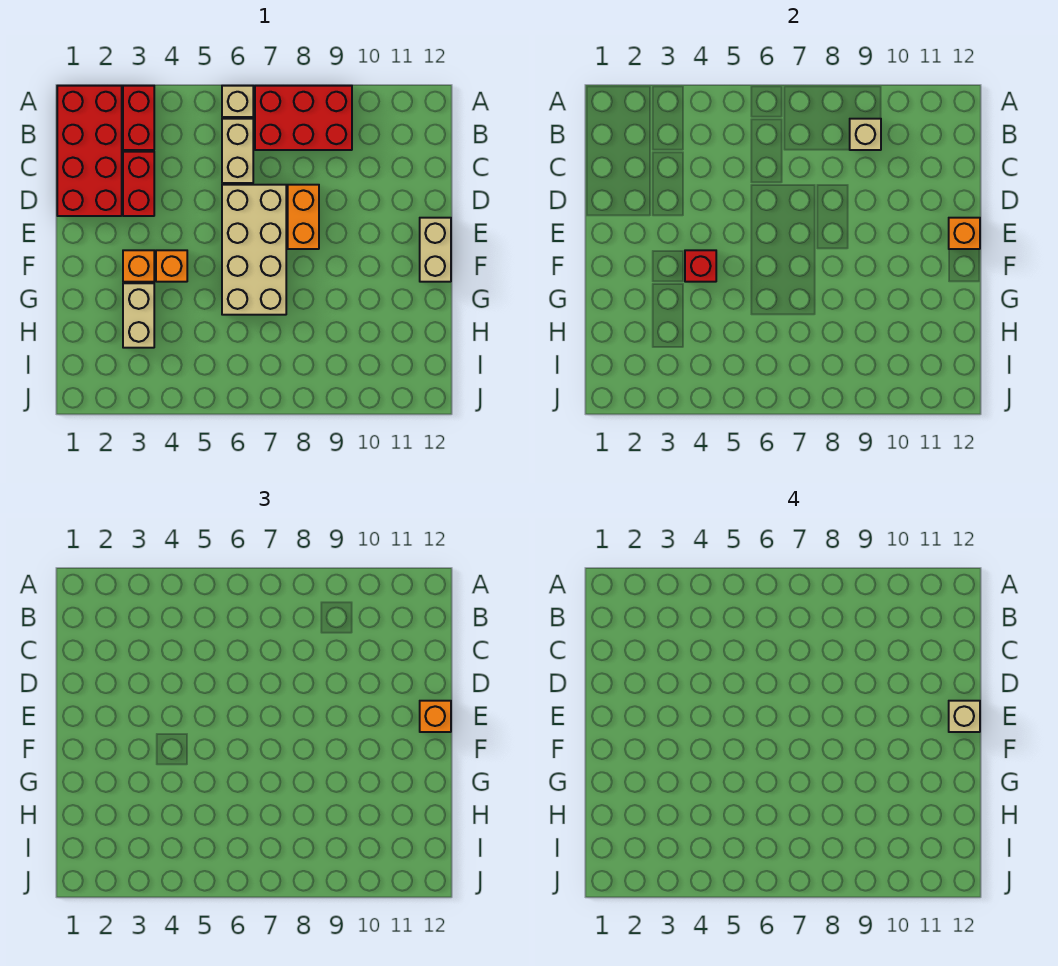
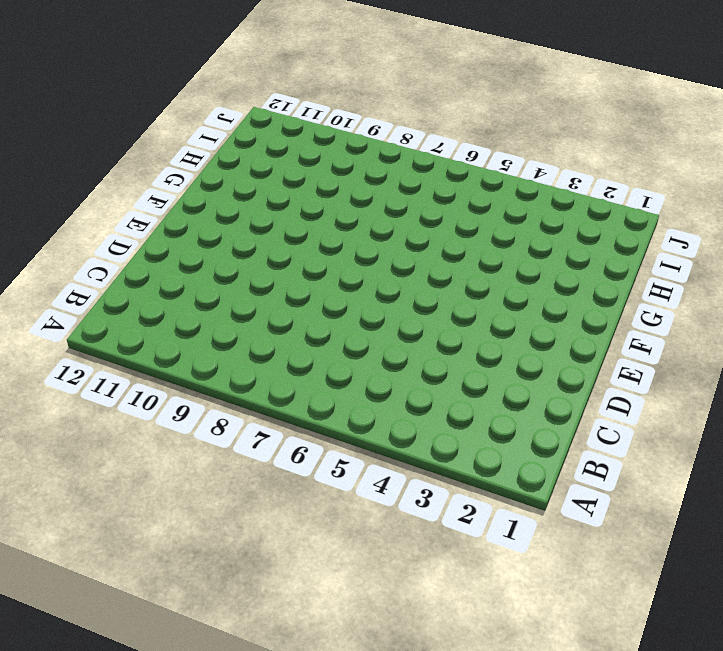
none -> red brick A1:D2 level 1
none -> red brick A3:B3 level 1
none -> tan brick A6 level 1

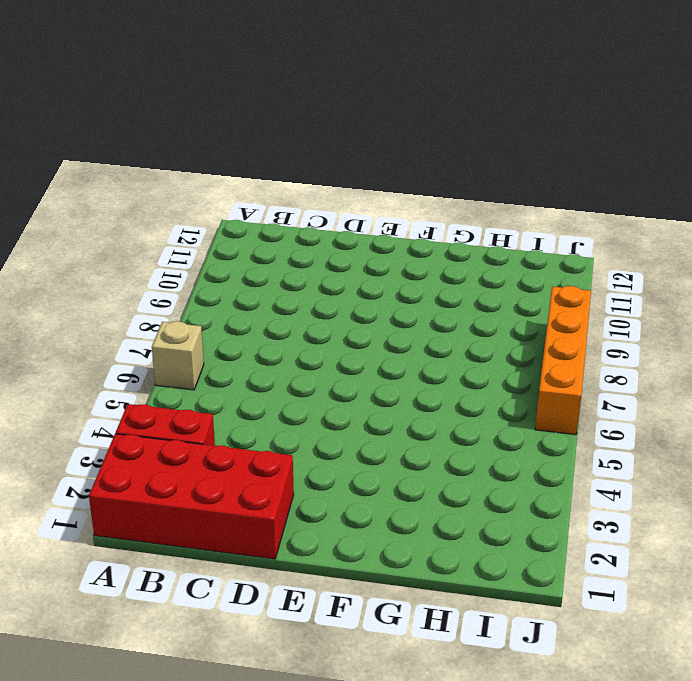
orange brick J6:J9 level 1 -> none
none -> red brick A7:B9 level 1
none -> tan brick B6:C6 level 1
none -> red brick C3:D3 level 1

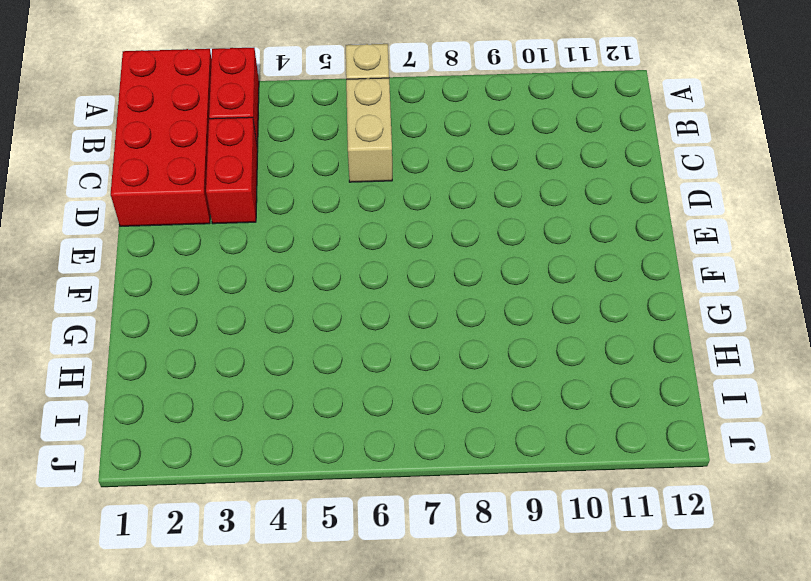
none -> red brick A7:B9 level 1
none -> tan brick D6:G7 level 1
none -> orange brick D8:E8 level 1

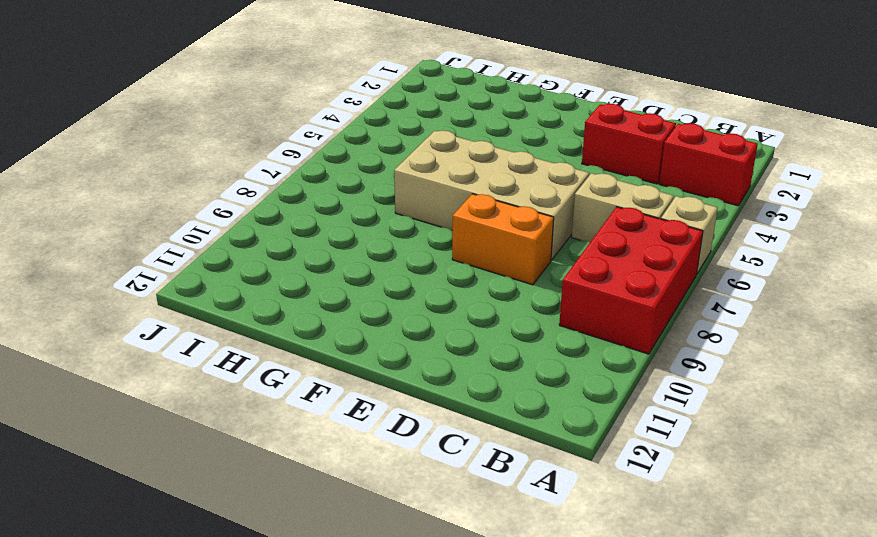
none -> red brick A1:D2 level 1
none -> tan brick E12:F12 level 1
none -> orange brick F3 level 1

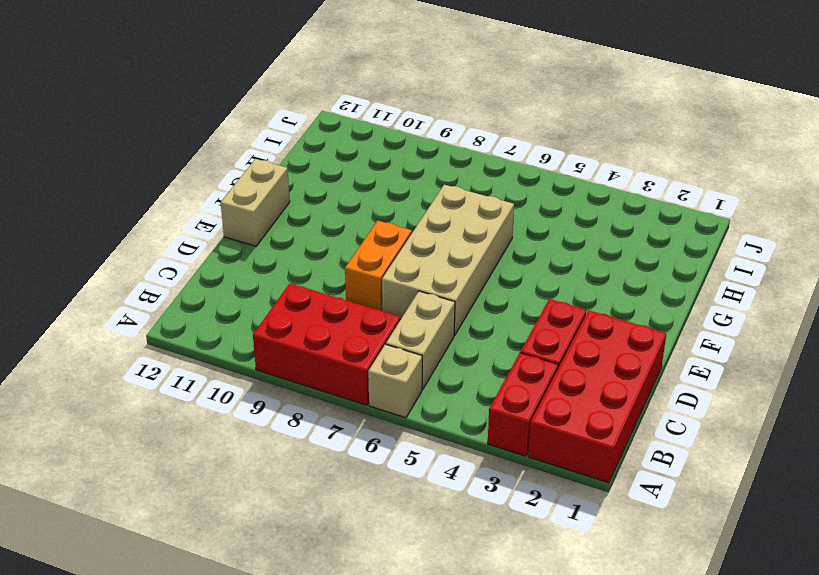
none -> orange brick F3 level 1
none -> orange brick F4 level 1
none -> tan brick G3:H3 level 1

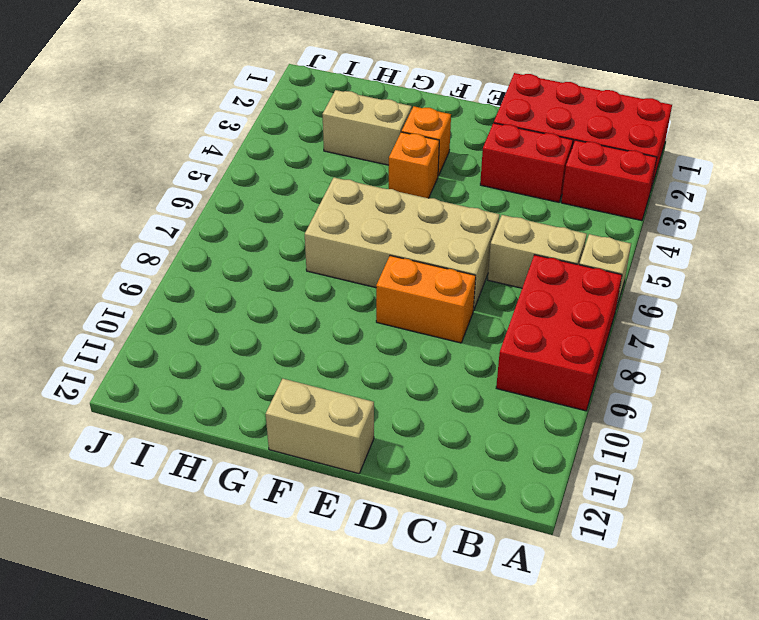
none -> tan brick B9 level 2
none -> orange brick E12 level 2
none -> red brick F4 level 2

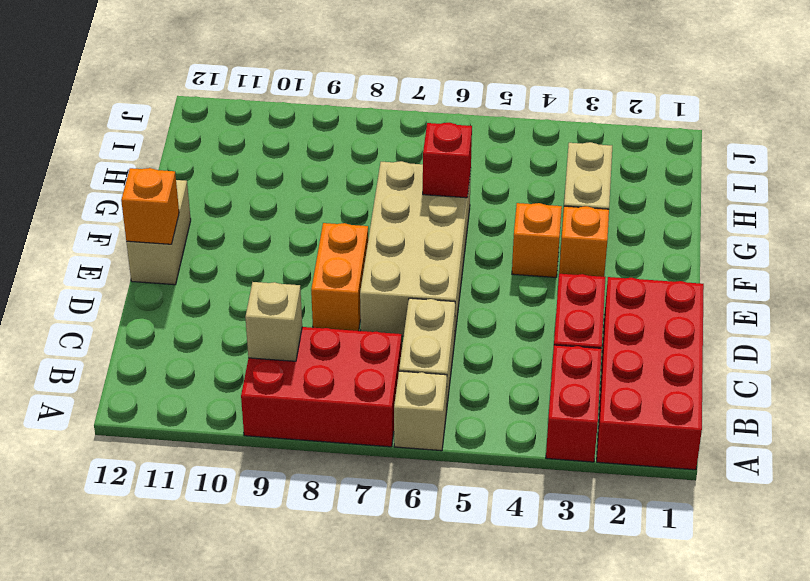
red brick G6 level 2 -> red brick F4 level 2
none -> orange brick E12 level 3
none -> tan brick E12 level 4

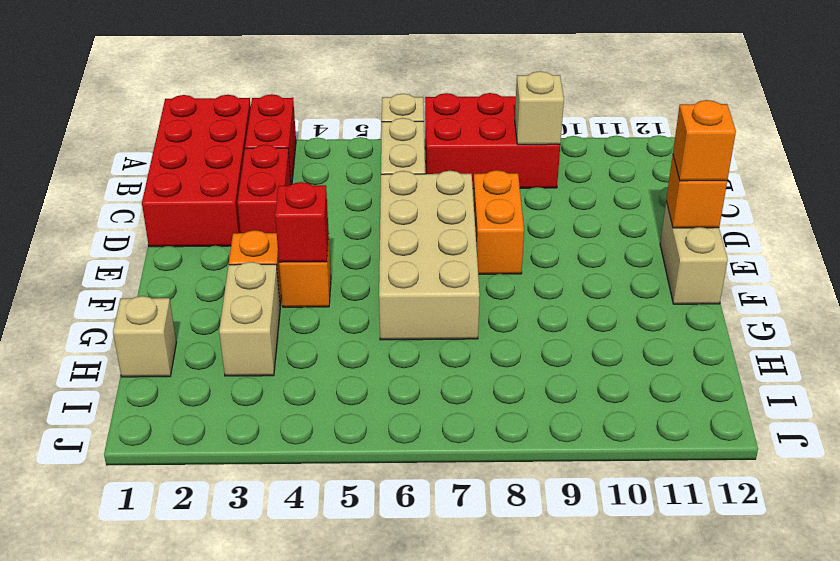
tan brick H1 level 1 -> tan brick E12 level 4

